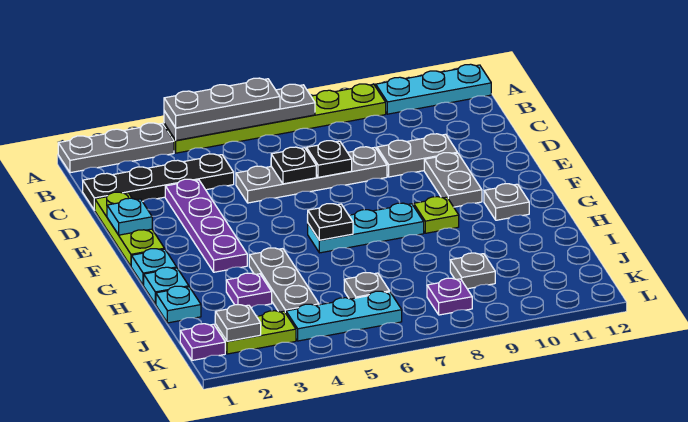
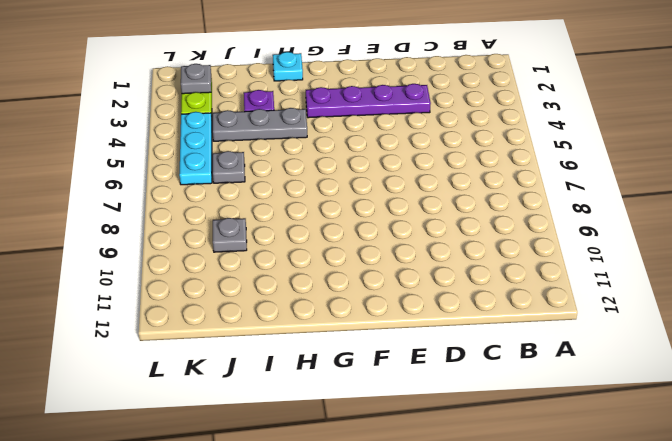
none -> grey plate A1:A3 level 1
none -> lime plate A4:A9 level 1
none -> cyan plate A10:A12 level 1
none -> black plate C1:C4 level 1

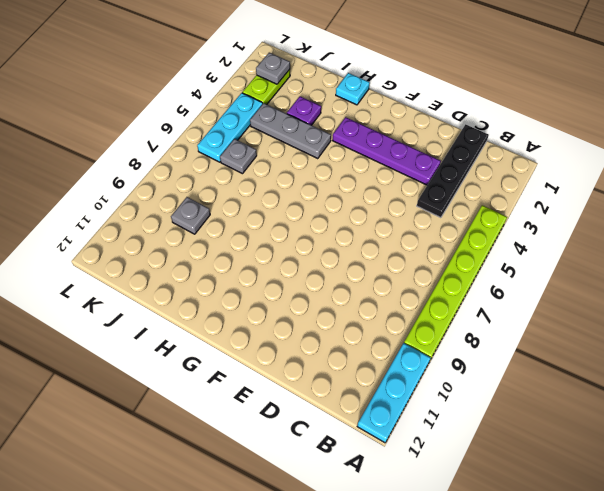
none -> grey plate A1:A3 level 1
none -> lime plate D1:F1 level 1
none -> grey plate D5:D8 level 1
none -> grey plate D9:D10 level 1

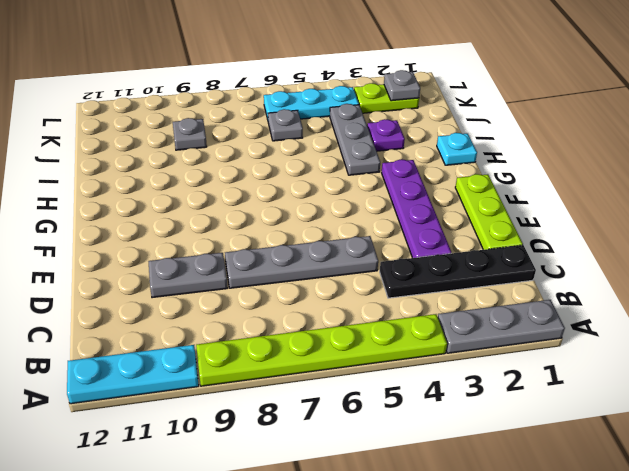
none -> grey plate E10:F10 level 1
none -> cyan plate G1 level 1
none -> cyan plate G6:G8 level 1
none -> lime plate G9 level 1

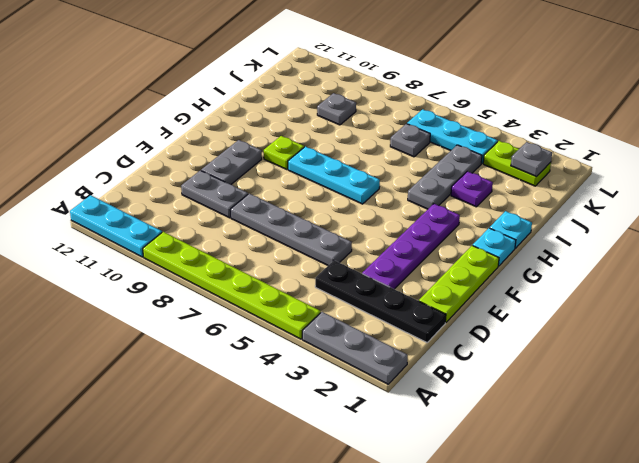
none -> grey plate G11 level 1
none -> cyan plate I1 level 1
none -> purple plate K1 level 1
none -> purple plate K8 level 1

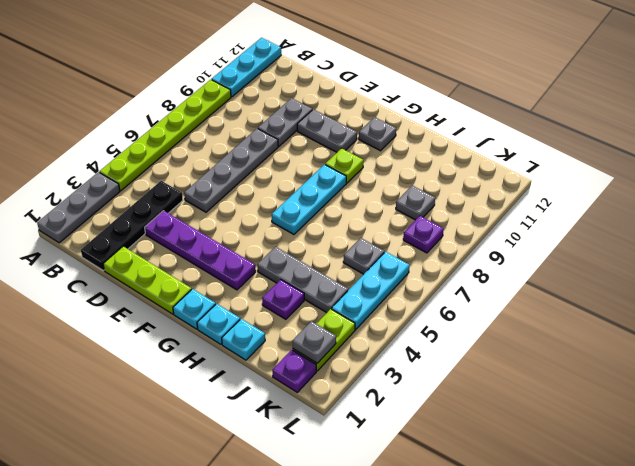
none -> grey plate A4:A7 level 2
none -> black plate D6 level 2
none -> black plate D7 level 2
none -> cyan plate E1 level 2

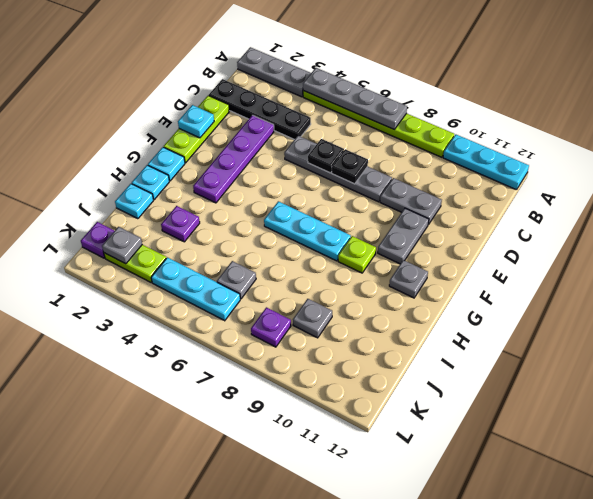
none -> grey plate H4:J4 level 1
none -> black plate G6 level 2
none -> grey plate A4:A6 level 3

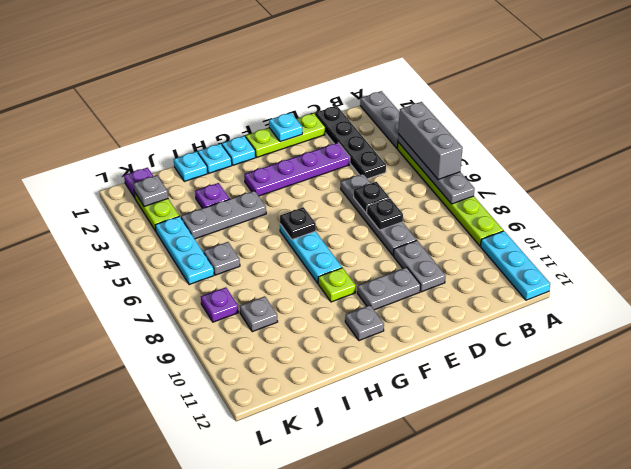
grey brick A4:A6 level 3 -> grey plate A4:A6 level 3

